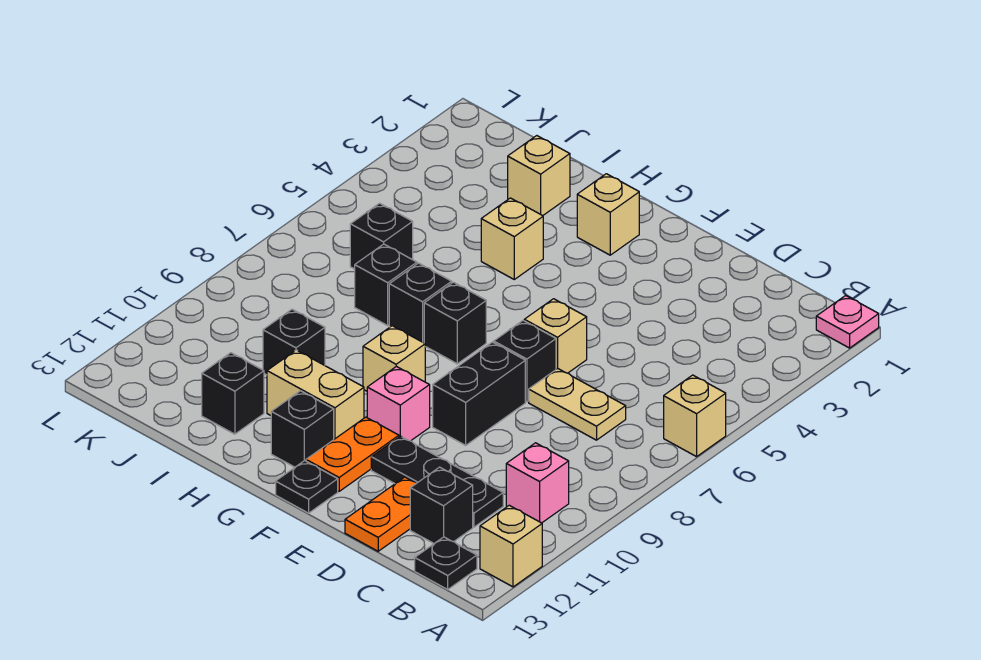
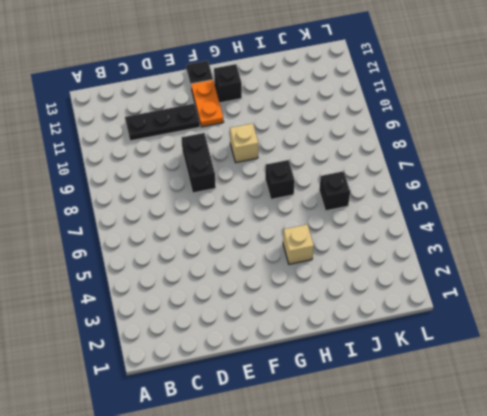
none -> pink plate A1 level 1
none -> tan brick A6 level 1
none -> tan brick A12 level 1

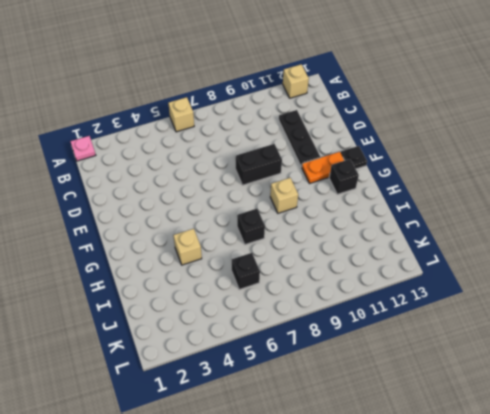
none -> pink brick B10 level 1
none -> black plate B13 level 1
none -> tan plate C7:D7 level 1

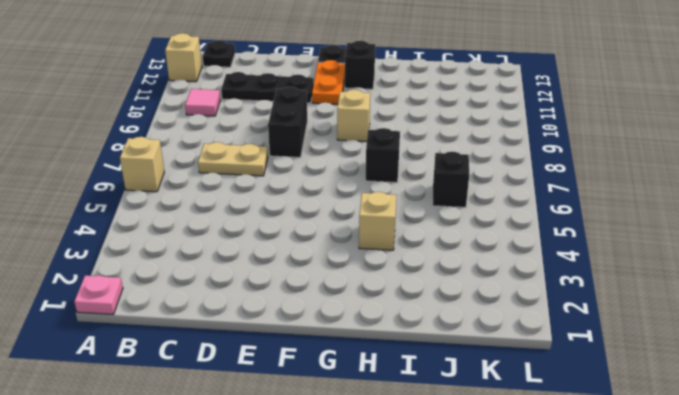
pink tile B10 level 1 -> pink brick B10 level 1
none -> black brick C12 level 1
none -> orange plate D12:D13 level 1
none -> tan brick E6 level 1

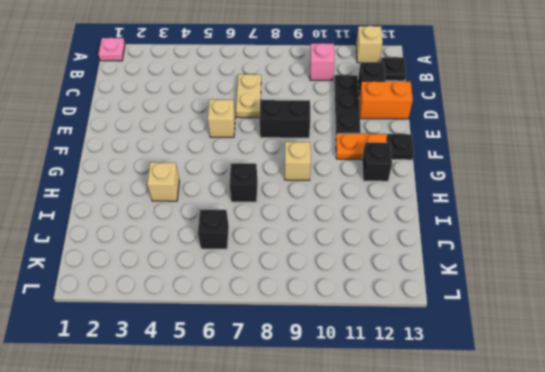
orange brick D12:D13 level 1 -> orange plate D12:D13 level 1
none -> tan brick A6 level 1
none -> black brick E7 level 1
none -> pink brick F10 level 1

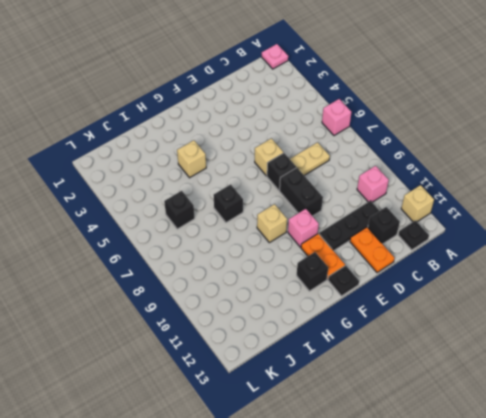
pink brick A6 level 1 -> tan brick A6 level 1
none -> tan brick G2 level 1
none -> black brick G7 level 1
none -> tan brick G11:H11 level 1

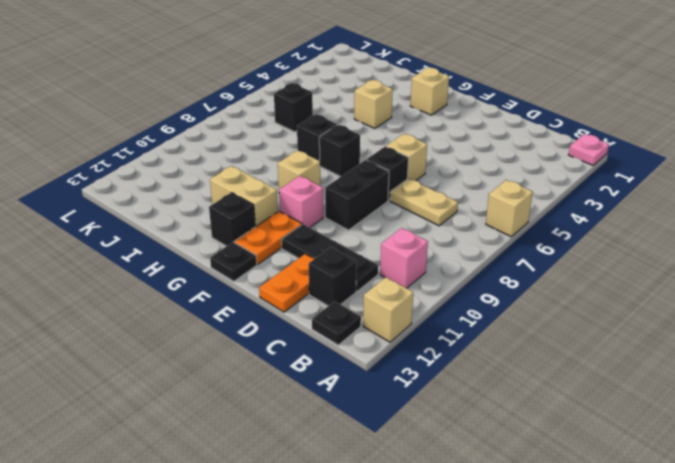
none -> tan brick I2 level 1
none -> black brick I7 level 1
none -> black brick I10 level 1

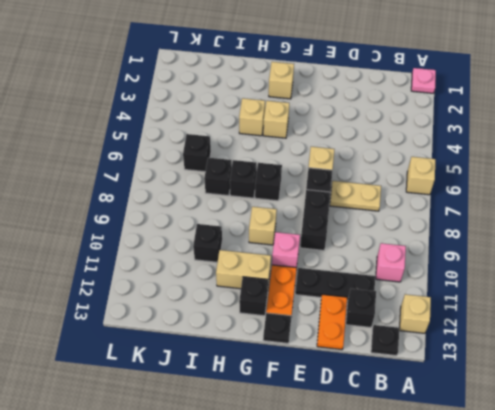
tan brick G4 level 1 -> tan brick I2 level 1
none -> black brick I12 level 1

